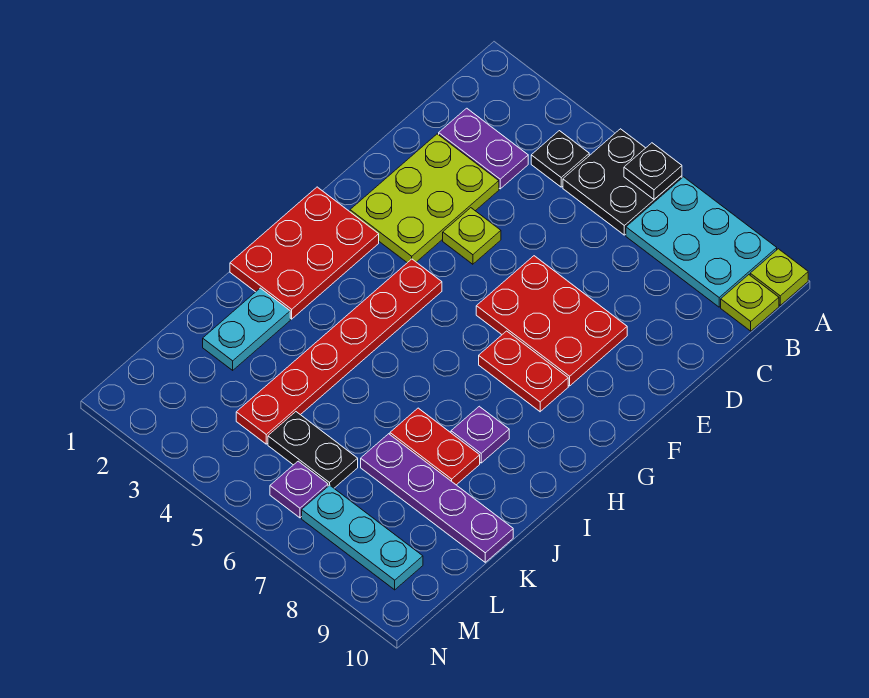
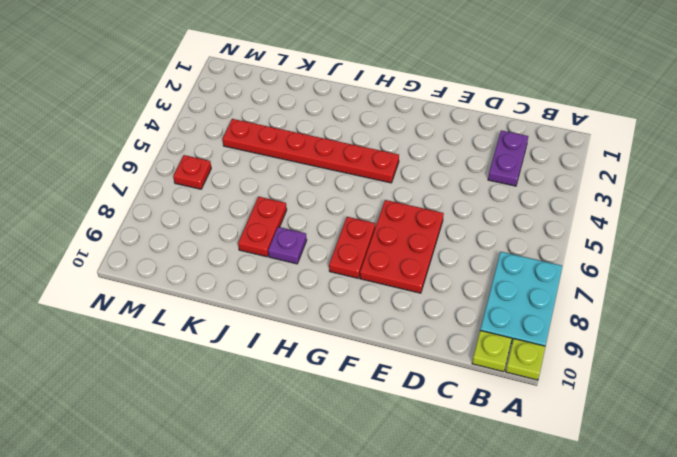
red plate M6 level 1 -> purple plate M6 level 1
none -> black plate A5:B6 level 1
none -> black plate B4 level 1
none -> lime plate D2:F3 level 1

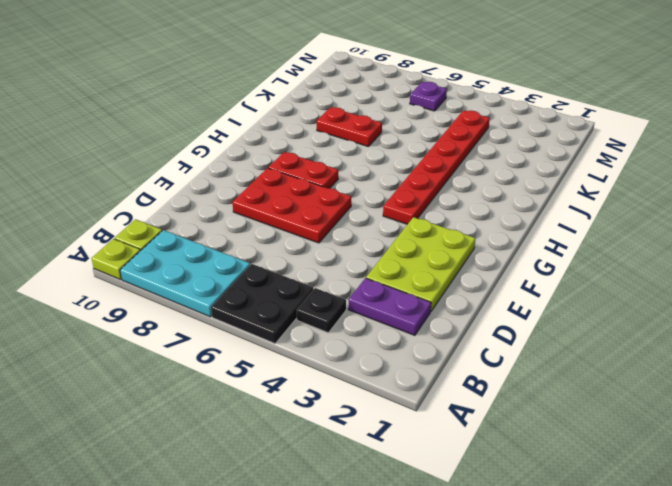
none -> lime plate E4 level 1
none -> red plate G1:I2 level 1
none -> purple plate I8 level 1

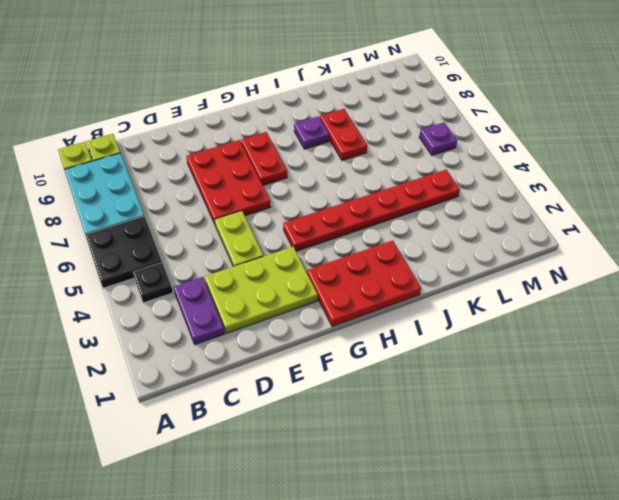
lime plate E4:E5 level 1 -> lime plate E4 level 1
none -> cyan plate J2:K2 level 1
none -> purple plate K7:K10 level 1
none -> black plate L5:L6 level 1

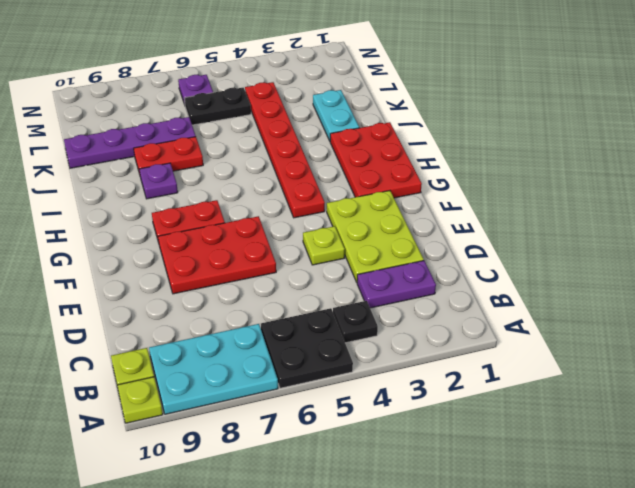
none -> cyan plate M7:M9 level 1
none -> black plate A6 level 2

